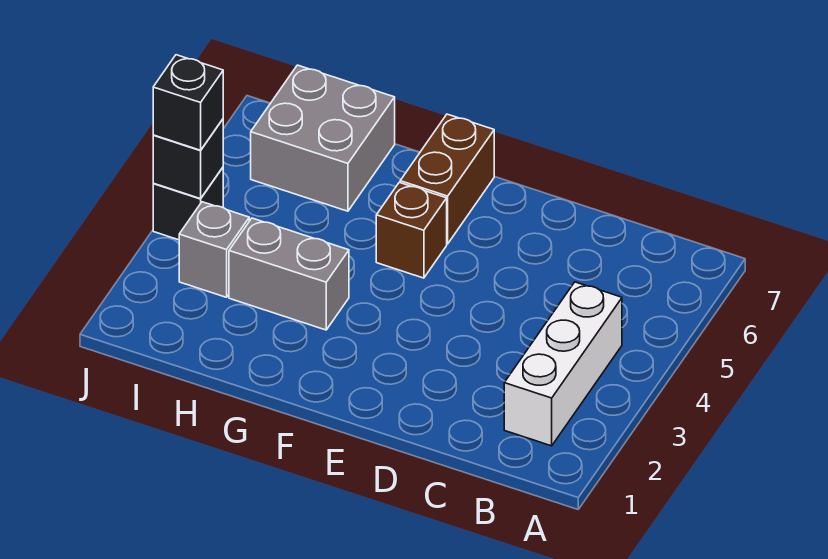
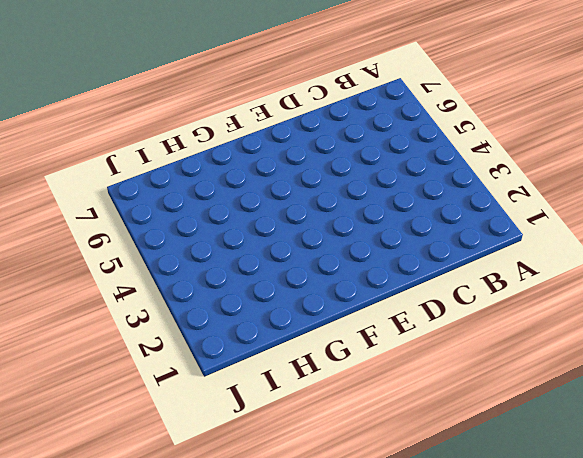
none -> white brick B2:B4 level 1
none -> brown brick F5 level 1

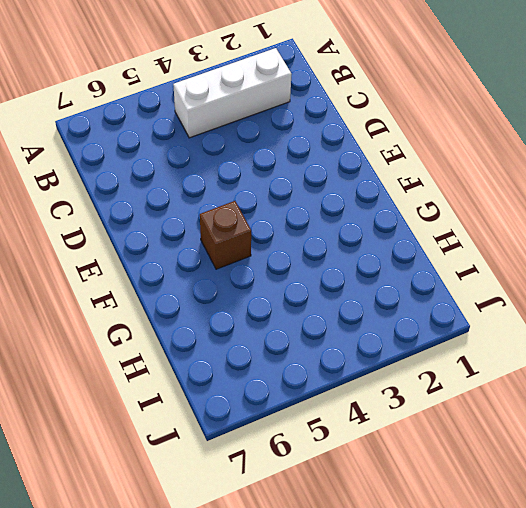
none -> brown brick F6:F7 level 1
none -> grey brick G3:H3 level 1

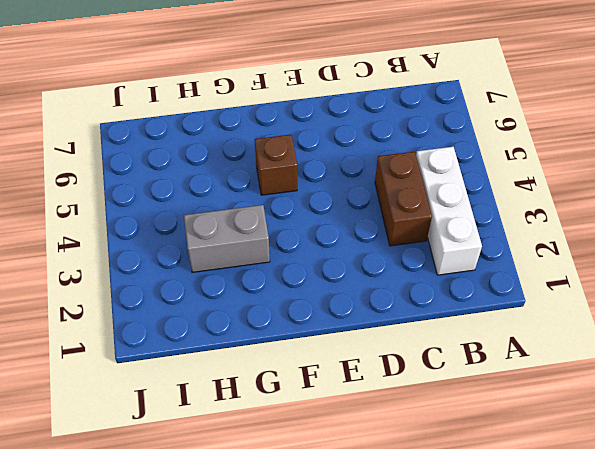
brown brick C3:C4 level 1 -> brown brick F6:F7 level 1
none -> grey brick H6:I7 level 1
none -> grey brick I3 level 1

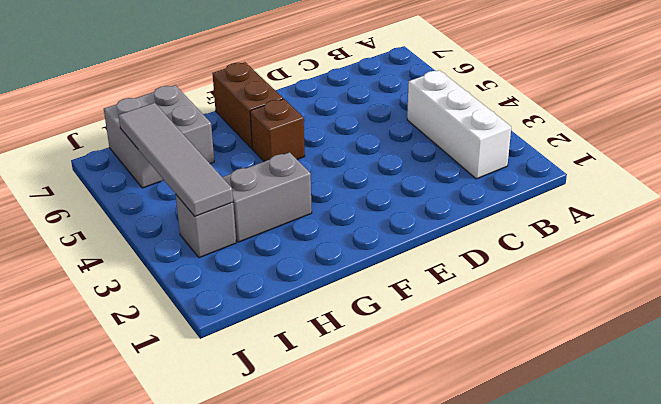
grey tile I3:I6 level 2 -> none
none -> black brick J4 level 1
none -> black brick J4 level 2

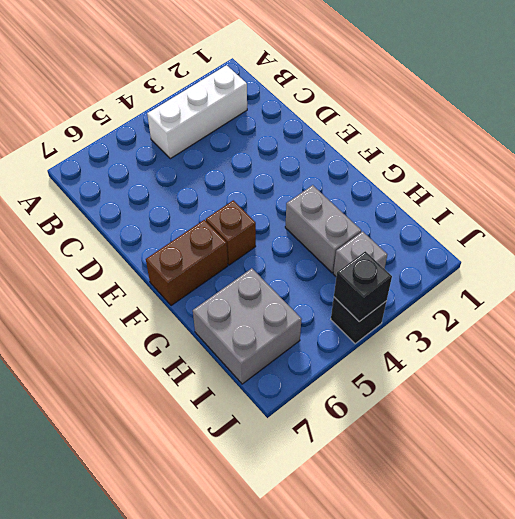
none -> black brick J4 level 3

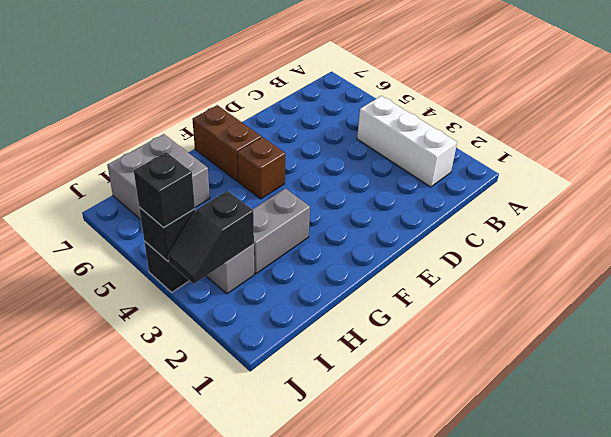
black slope I3:J3 level 2 top I -> none

